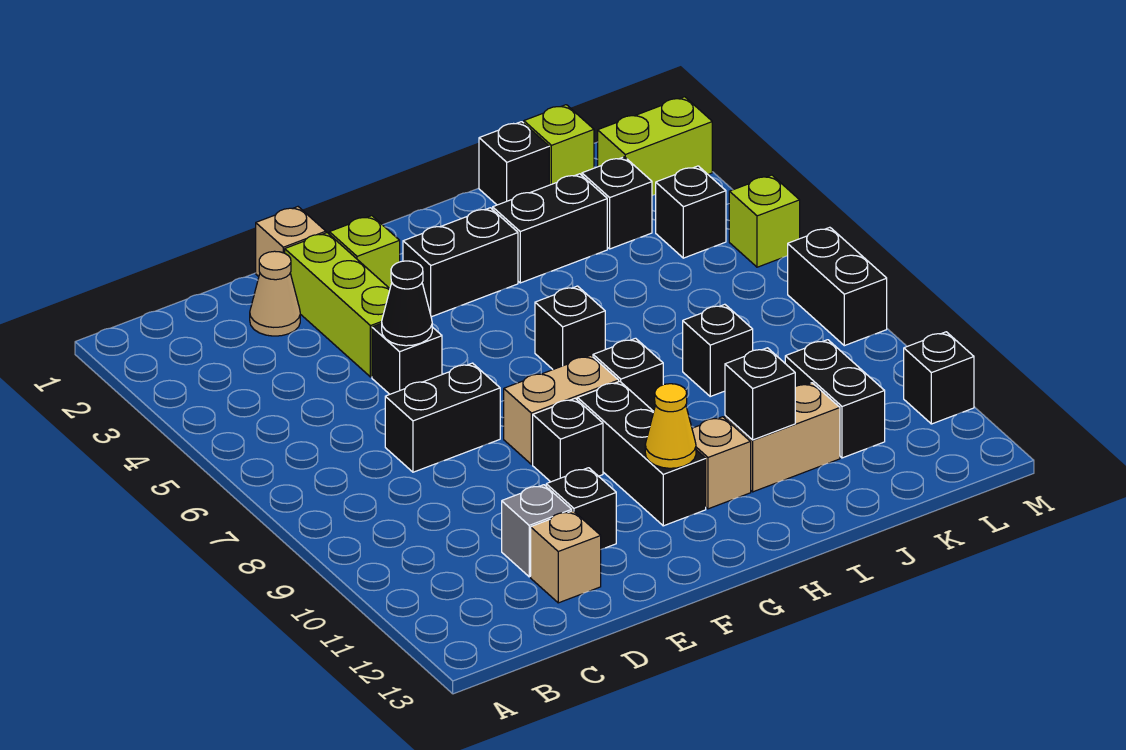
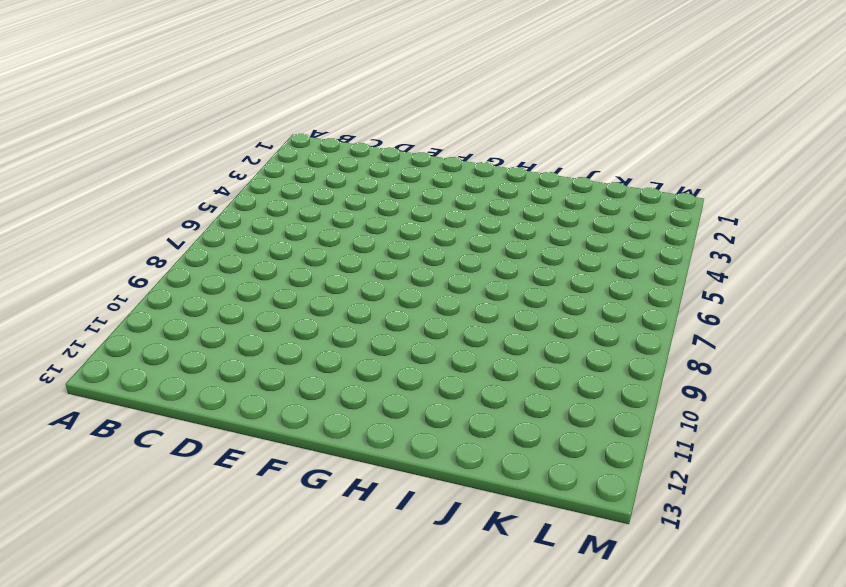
none -> tan cone D2 level 1
none -> black brick D7:E7 level 1
none -> grey brick D11 level 1
none -> tan brick D12 level 1

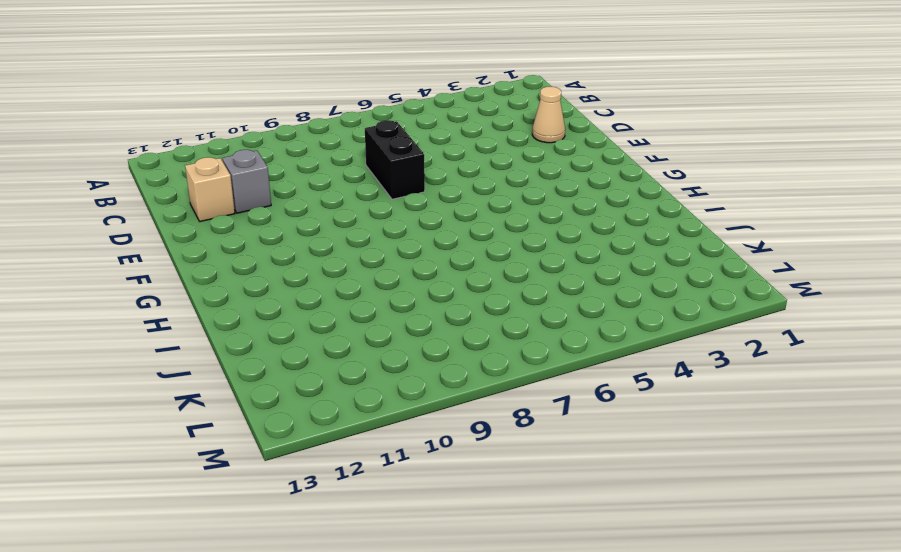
none -> tan brick E1 level 1
none -> lime brick E2:E4 level 1
none -> black brick E5 level 1
none -> black brick E11 level 1

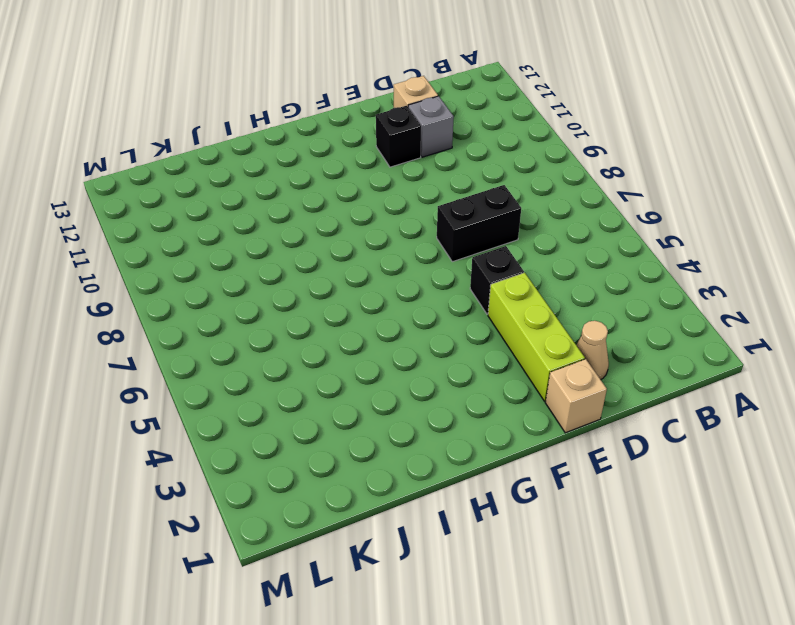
none -> lime brick F2 level 1
none -> tan brick F8:G8 level 1
none -> black brick F9 level 1
none -> black brick G3:H3 level 1

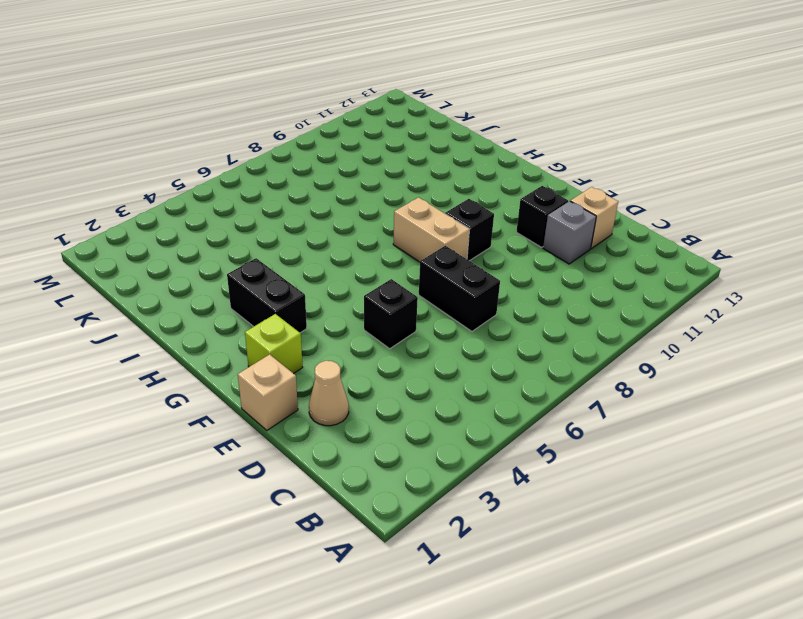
none -> lime brick E2:E4 level 1
none -> black brick G9:G11 level 1
none -> black brick H6 level 1
none -> black brick H8 level 1

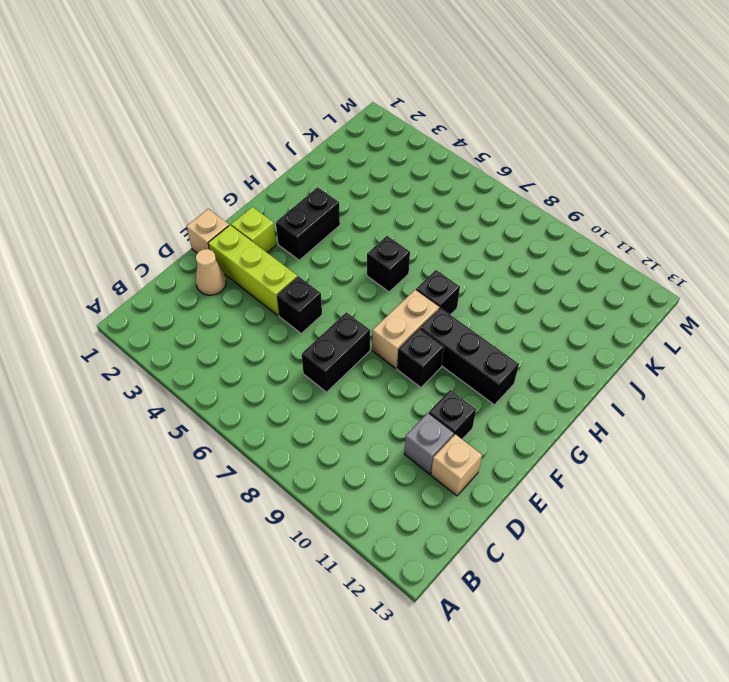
none -> tan brick H11 level 1
none -> black brick I3:J3 level 1
none -> tan brick I11:J11 level 1
none -> black brick J1 level 1

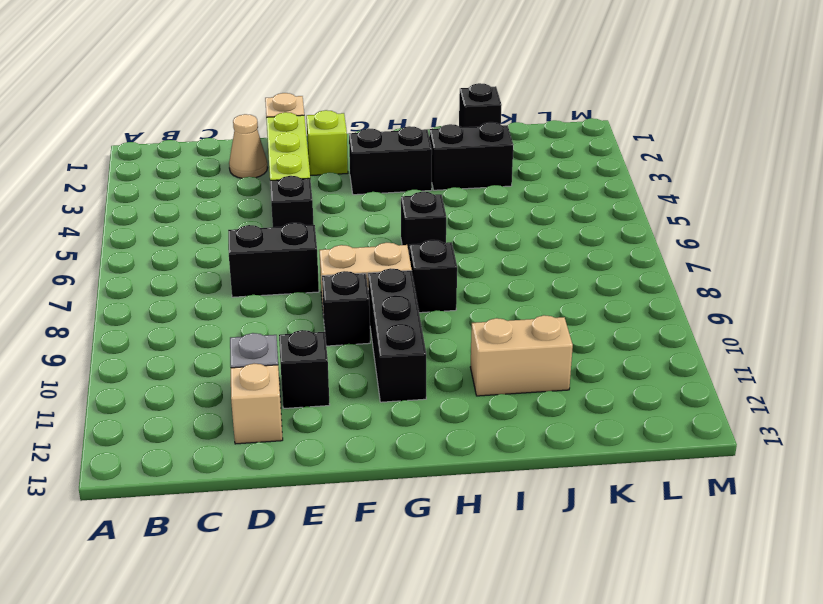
none -> tan brick H11 level 1
none -> black brick J8 level 1
none -> lime brick K1 level 1
none -> black brick K3 level 1

